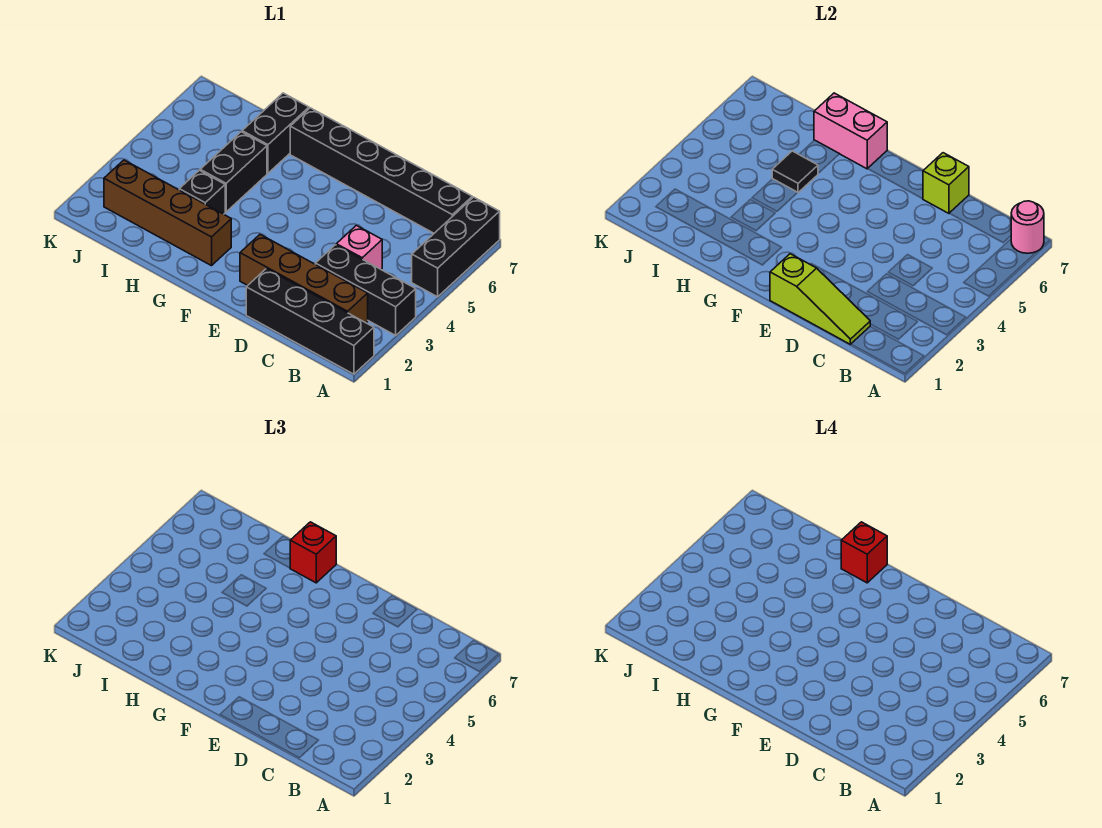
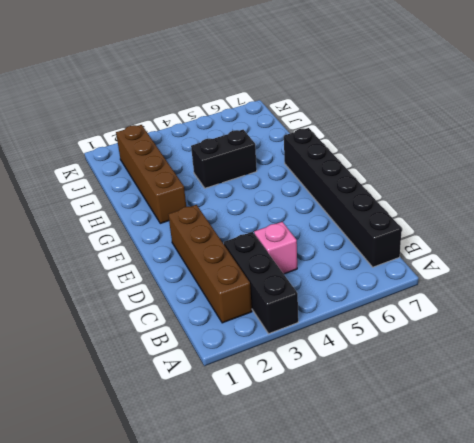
none -> black brick A1:D1 level 1
none -> black brick A5:A7 level 1
none -> black brick H3 level 1

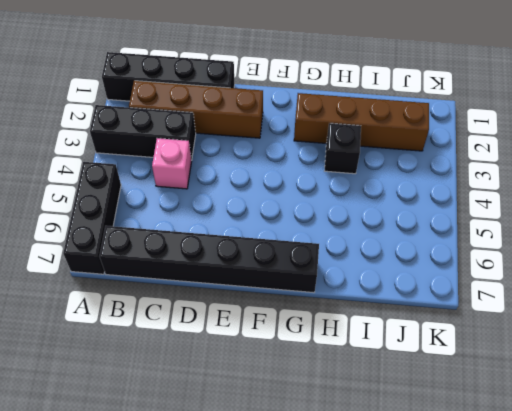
none -> black brick H4:H5 level 1
none -> black brick H6:H7 level 1
none -> pink round brick A7 level 2

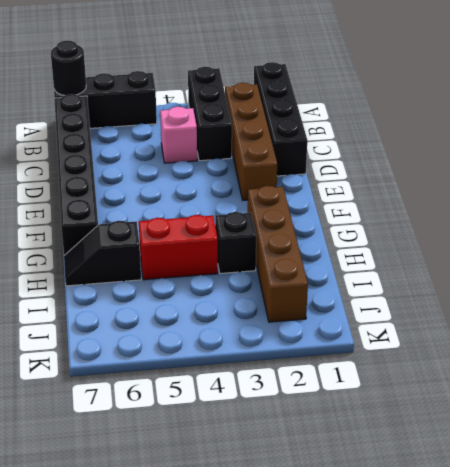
black round brick A7 level 2 -> pink round brick A7 level 2
red brick H4:H5 level 1 -> black brick H4:H5 level 1
black slope H6:H7 level 1 top 6 -> black brick H6:H7 level 1
none -> lime slope C1:E1 level 2 top E
none -> lime brick D7 level 2
none -> pink brick G7:H7 level 2

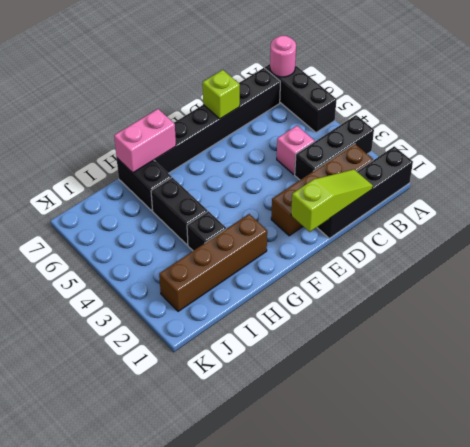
none -> black tile H5 level 2
none -> red brick G7 level 3
none -> red brick G7 level 4

